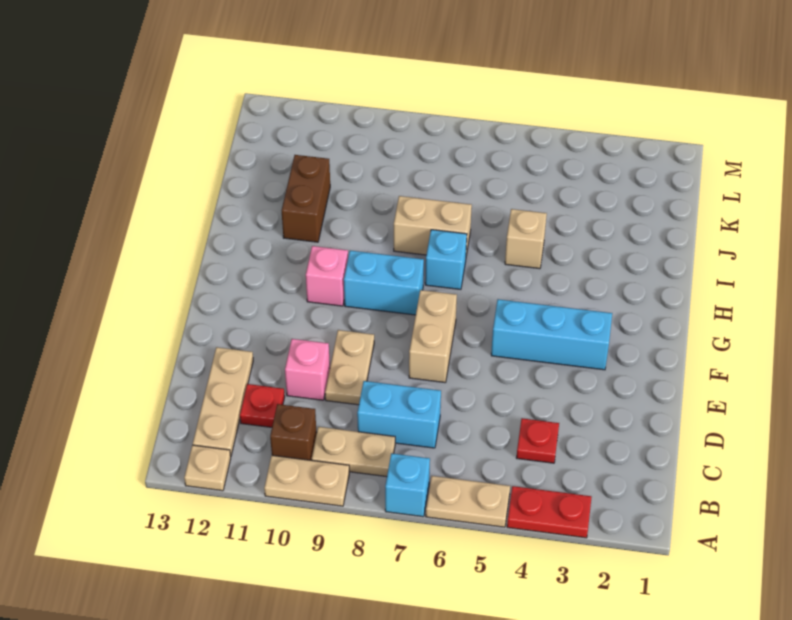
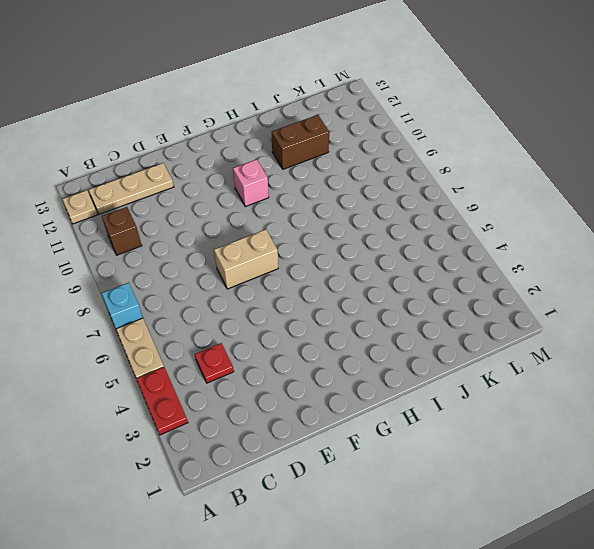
none -> tan plate A9:A10 level 1
none -> tan plate B8:B9 level 1
none -> cyan brick C7:C8 level 1

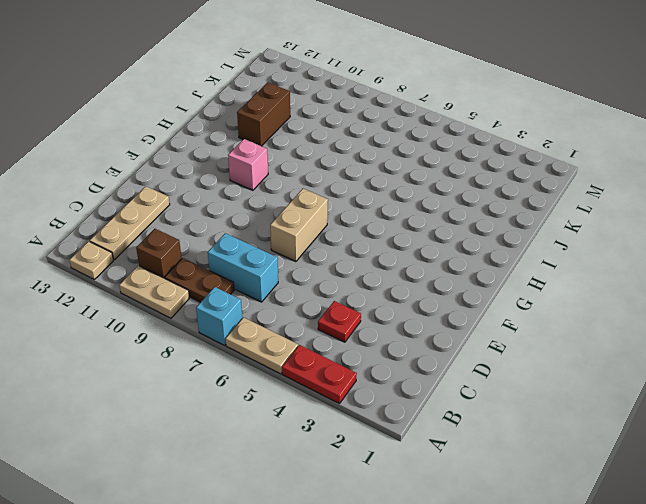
brown plate B8:B9 level 1 -> tan plate B8:B9 level 1
none -> red plate C11 level 1
none -> tan plate D9:E9 level 1
none -> pink brick D10 level 1

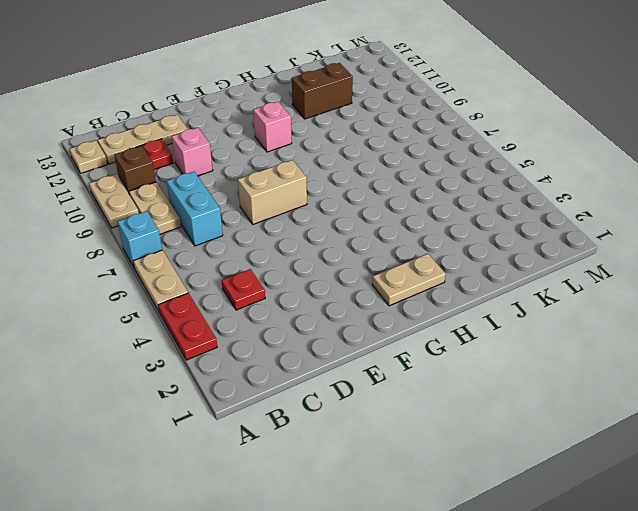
tan plate G2:H2 level 1 -> tan plate D9:E9 level 1
none -> cyan brick F3:F5 level 1
none -> cyan brick G8:G9 level 1
none -> cyan brick H7 level 1

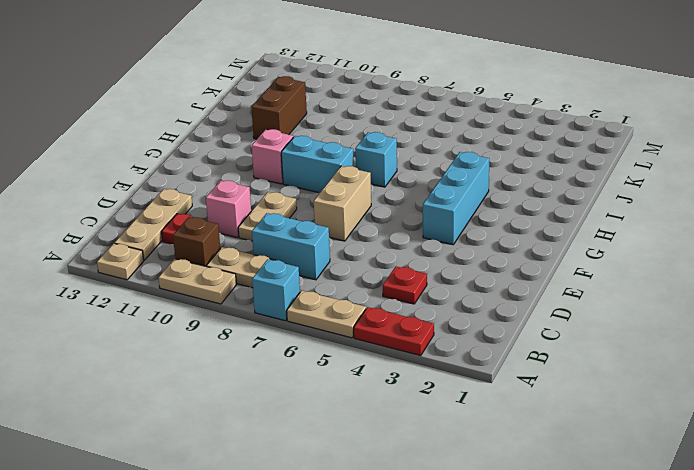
cyan brick F4:H4 level 1 -> cyan brick F3:F5 level 1
none -> tan brick I5 level 1
none -> tan brick I7:I8 level 1

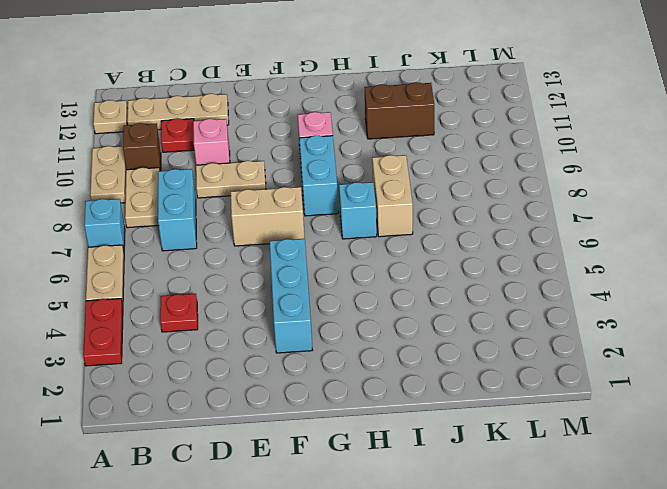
none -> tan brick I5 level 1

